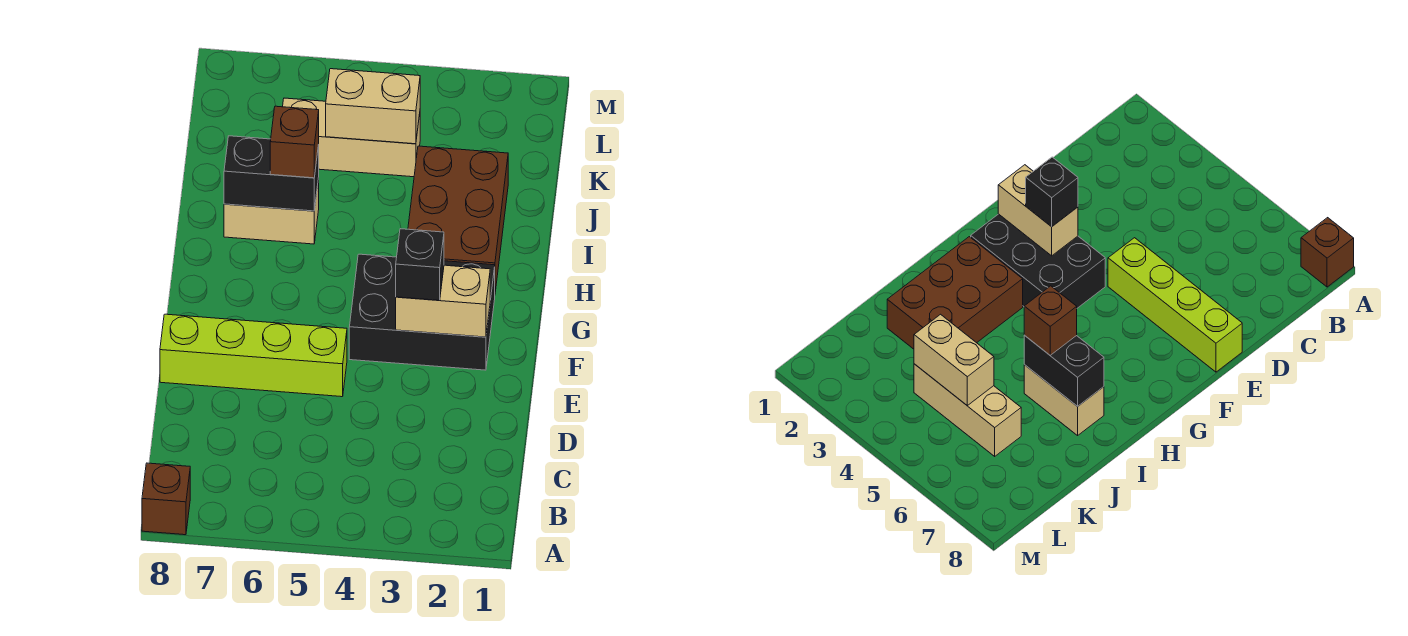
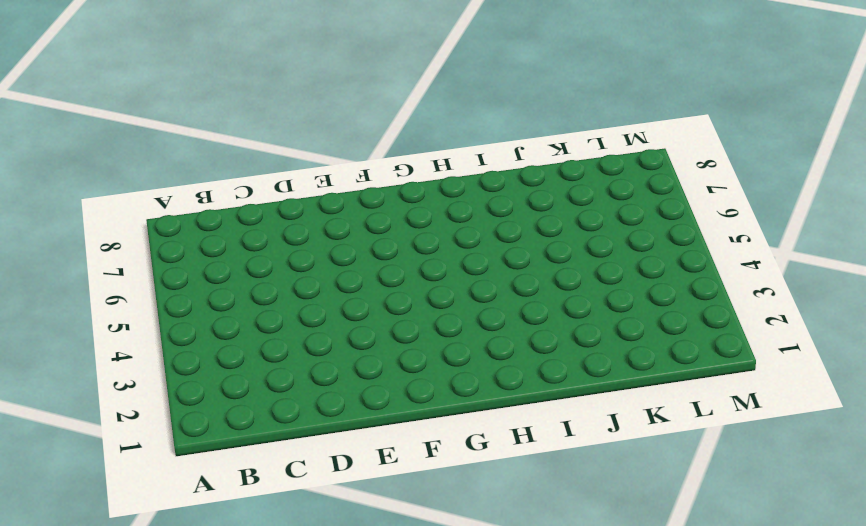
none -> brown brick A8 level 1
none -> lime brick E5:E8 level 1

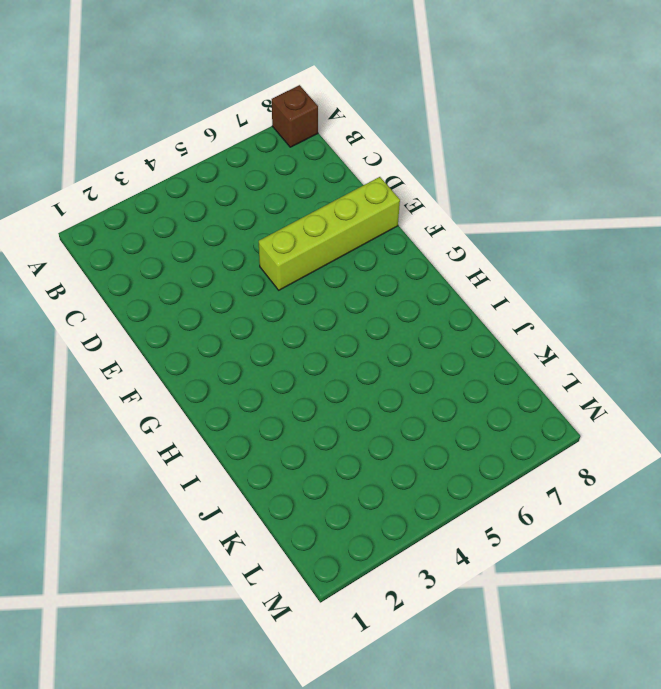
none -> black brick F2:G4 level 1
none -> brown brick H2:J3 level 1

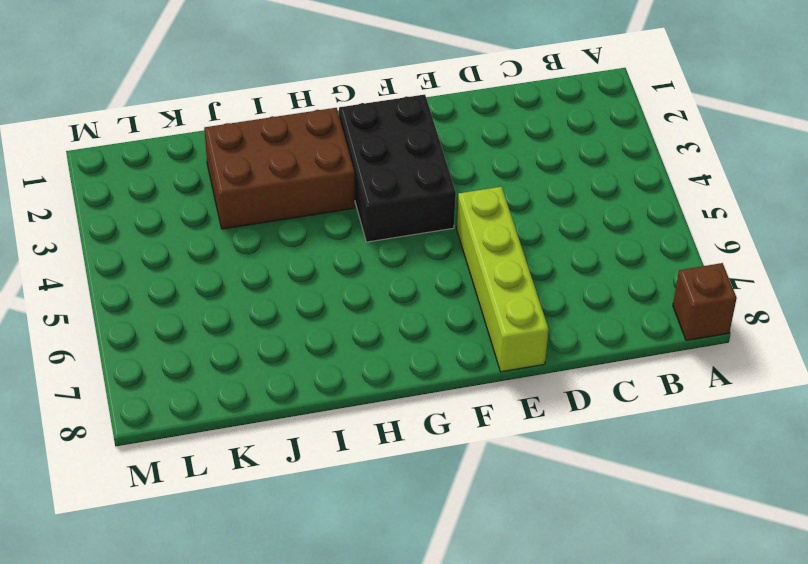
none -> tan brick I6:I7 level 1
none -> tan brick K4:K6 level 1

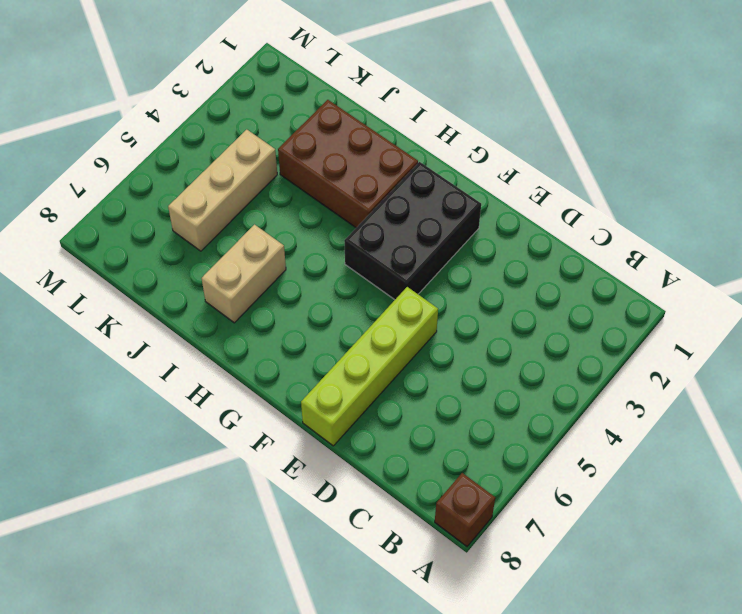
none -> tan brick F2:F3 level 2
none -> black brick I6:I7 level 2

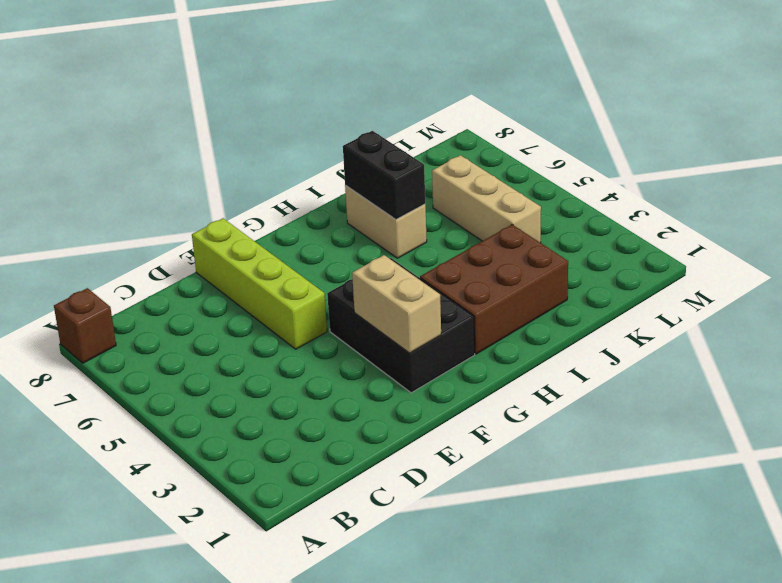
none -> tan brick K4:K5 level 2
none -> black brick F3 level 3

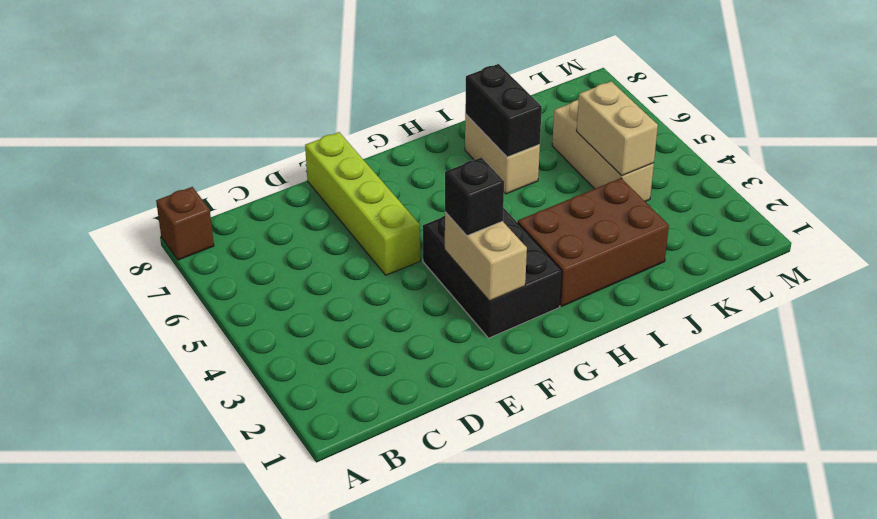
none -> brown brick I6 level 3

